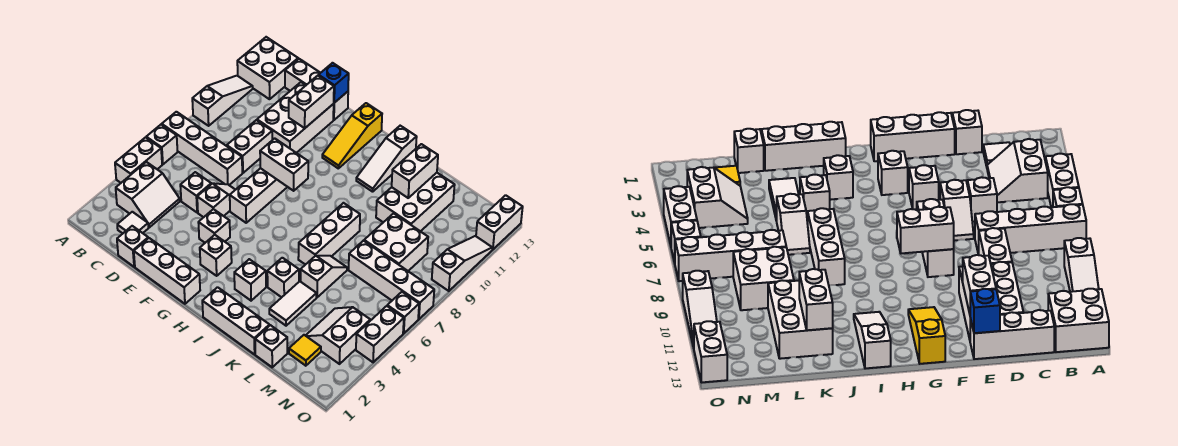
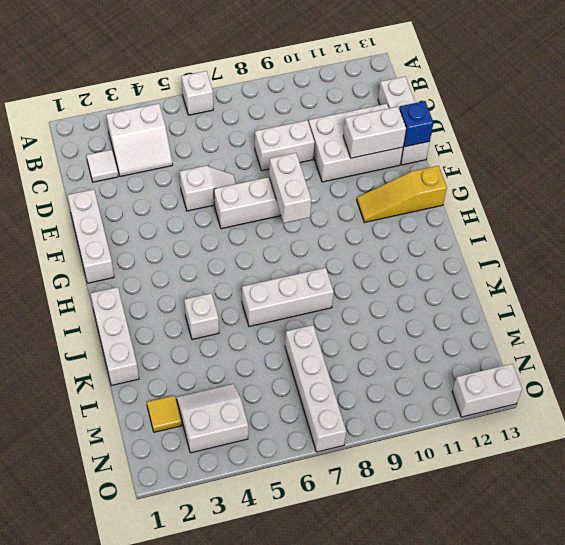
none -> white brick A4:A5 level 1
none -> white brick A7:D7 level 1
none -> white slope A9:A11 level 1 top 9
none -> white brick A12:B13 level 1

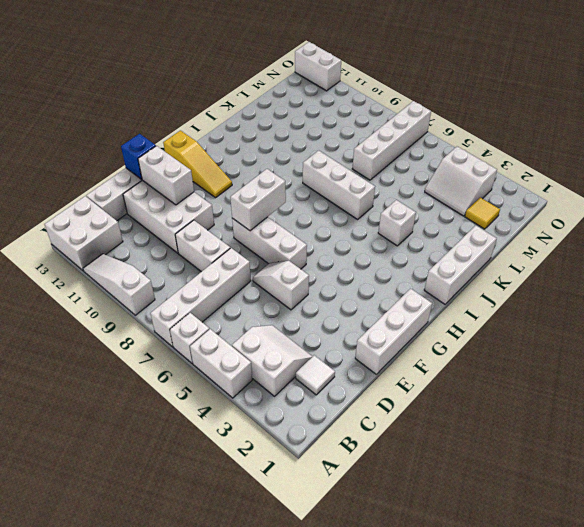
none -> white brick D1 level 1
none -> white brick D5 level 1
none -> white brick F4 level 1
none -> white brick G3 level 1

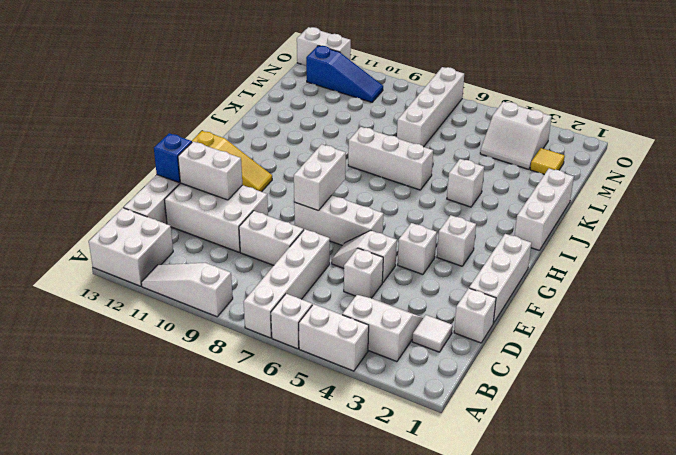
blue slope N10:N12 level 1 top 12 -> none
none -> white brick I3 level 1
none -> white slope I11:I13 level 1 top 13
none -> white tile K3:K4 level 1
none -> white slope K5:K6 level 1 top 5

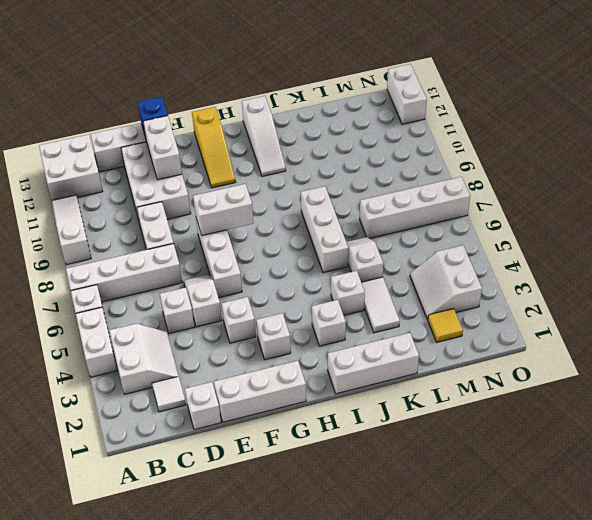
none -> white brick K10:L12 level 1
none -> white brick L1 level 1
none -> white brick L8:M9 level 1
none -> white brick O4:O5 level 1

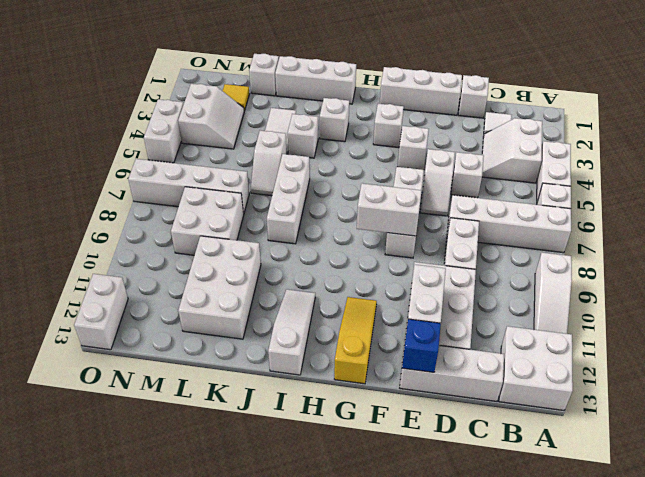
none -> white brick O6 level 1
none -> white slope O9:O11 level 1 top 9
none -> white brick K11:K12 level 2

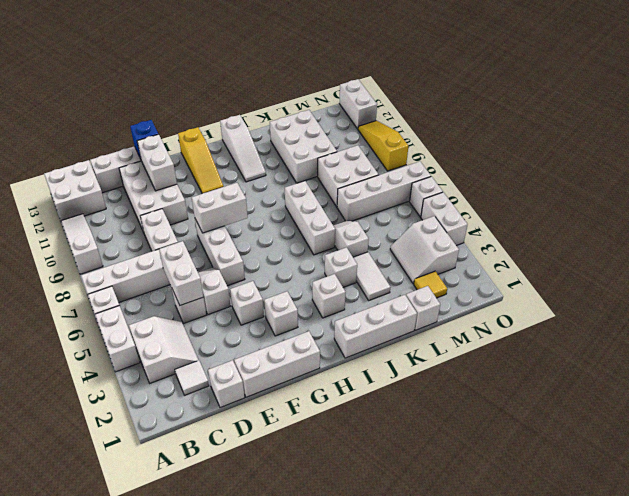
white brick D5:D6 level 2 -> white brick K11:K12 level 2
yellow slope O9:O11 level 1 top 9 -> white slope O9:O11 level 1 top 9

